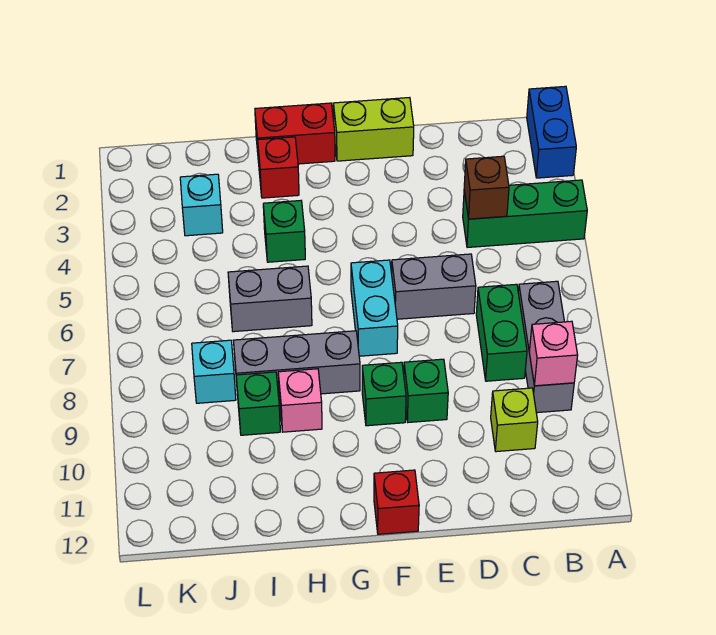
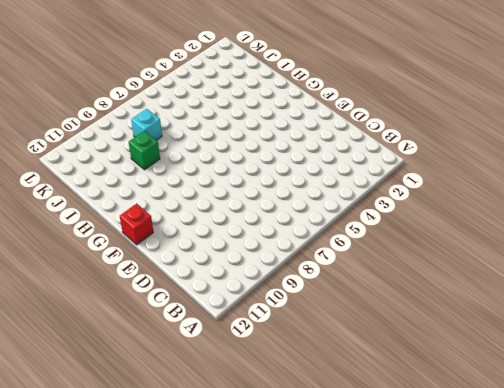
none -> blue brick A1:A2 level 1
none -> green brick A4:C4 level 1
none -> grey brick B7:B9 level 1

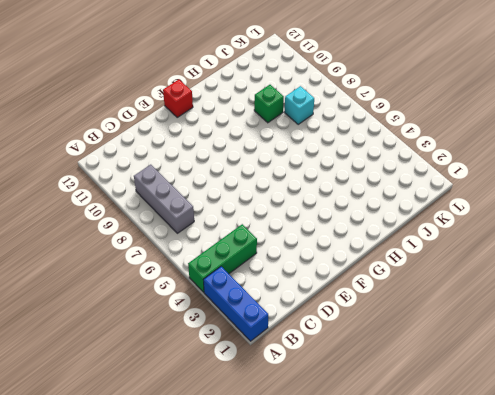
blue brick A1:A3 level 1 -> blue brick A1:A2 level 1
none -> green brick C7:C8 level 1
none -> lime brick C10 level 1
none -> grey brick D6:E6 level 1

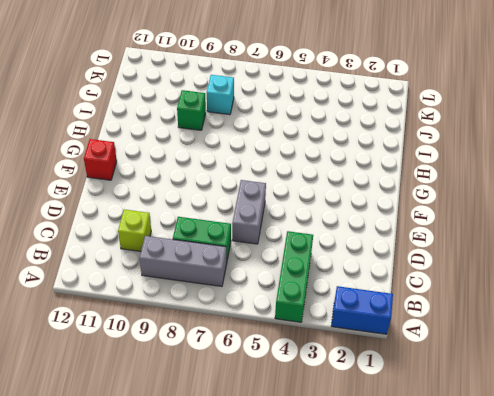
none -> lime brick E1:F1 level 1
none -> green brick E9 level 1
none -> cyan brick F6:F7 level 1

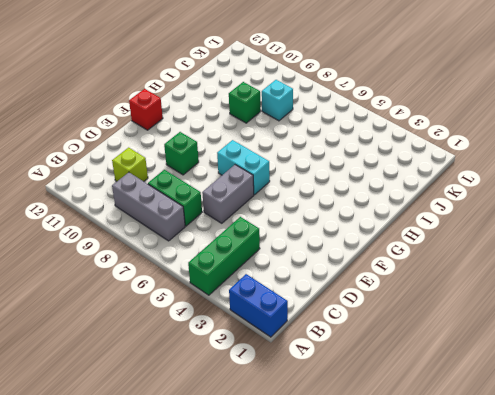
none -> lime brick E1:F1 level 1
none -> green brick F9 level 1
none -> red brick G1:H1 level 1

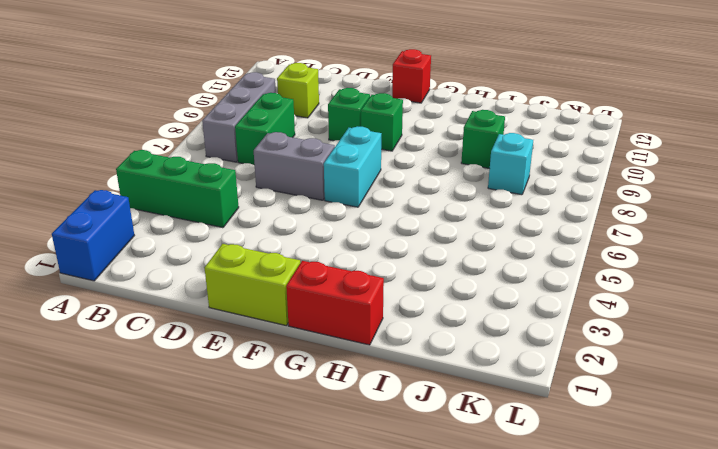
none -> grey brick G8:I8 level 1
none -> red brick H2 level 1
none -> green brick H4 level 1

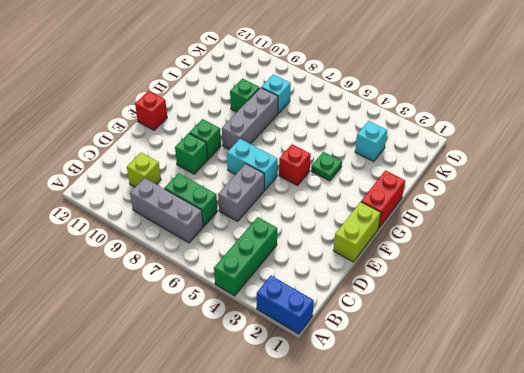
red brick G5 level 1 -> red brick H2 level 1
green plate H4 level 1 -> green brick H4 level 1
none -> grey brick H6:I6 level 1
none -> pink brick H9 level 1
none -> pink brick B9 level 2

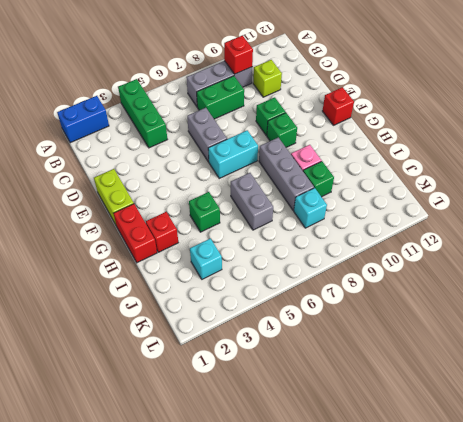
red brick B9 level 2 -> pink brick B9 level 2
none -> brown brick C4 level 2

